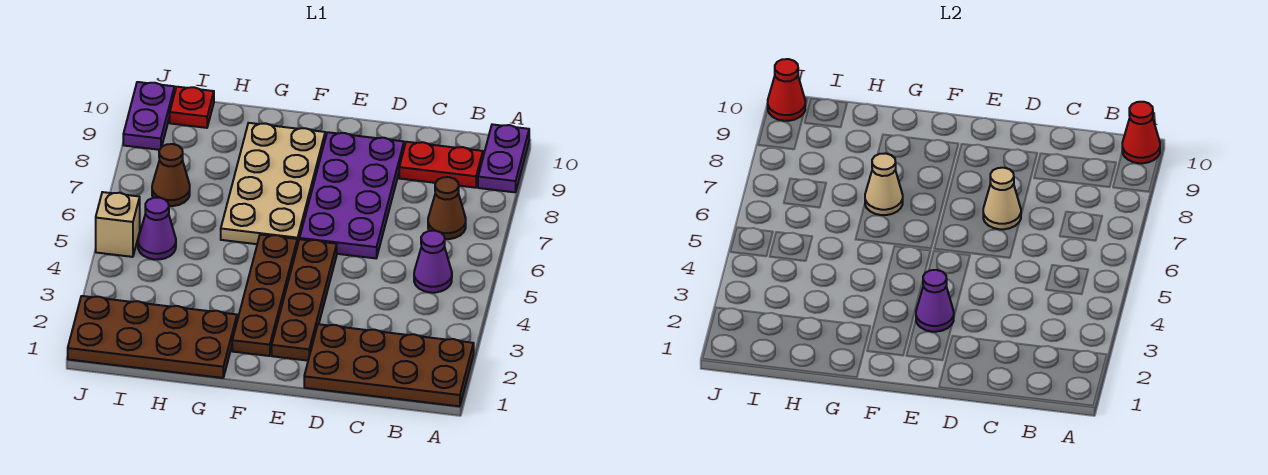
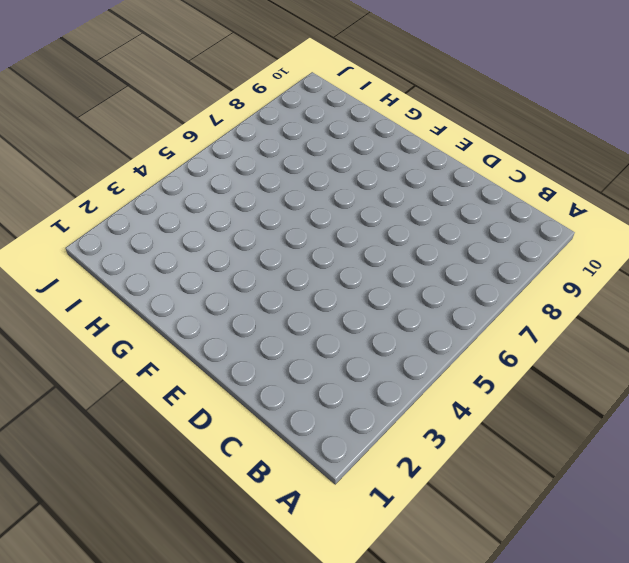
none -> brown plate A1:D2 level 1
none -> purple plate A9:A10 level 1
none -> purple cone B5 level 1

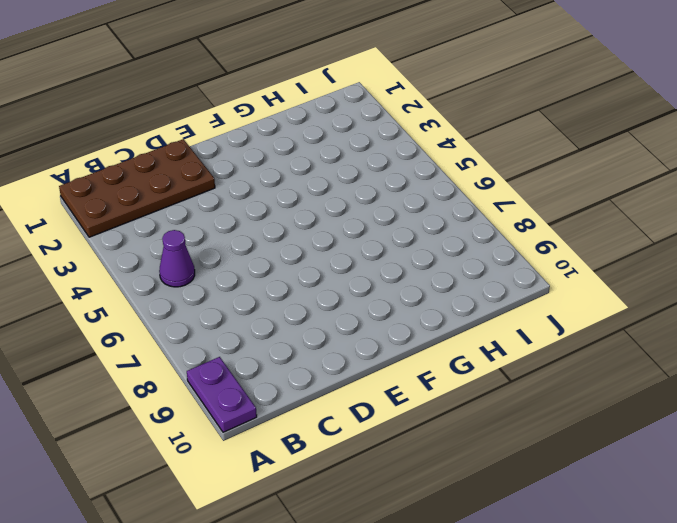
none -> brown cone B7 level 1
none -> red plate B9:C9 level 1
none -> purple plate D6:E9 level 1

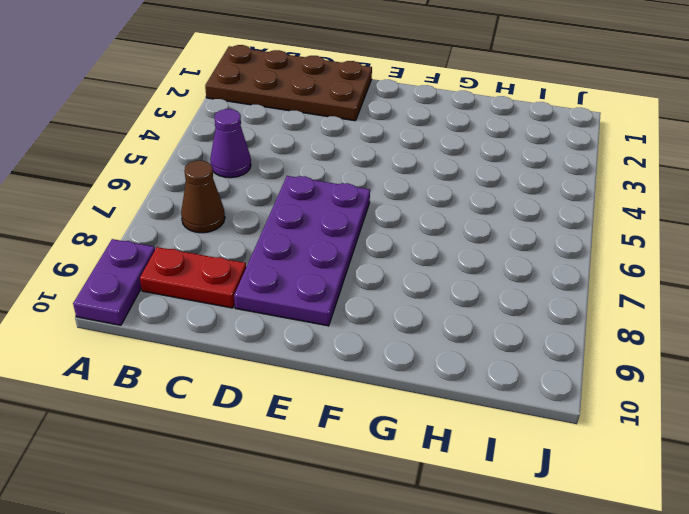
none -> brown plate E2:E5 level 1
none -> brown plate F2:F5 level 1
none -> tan plate F6:G9 level 1

